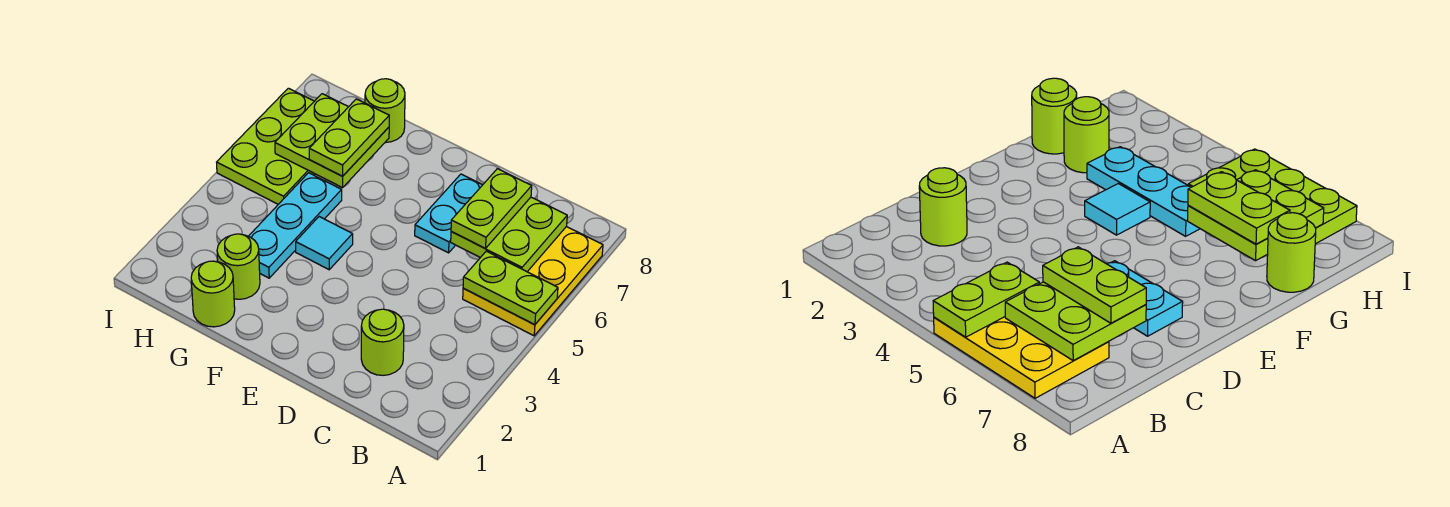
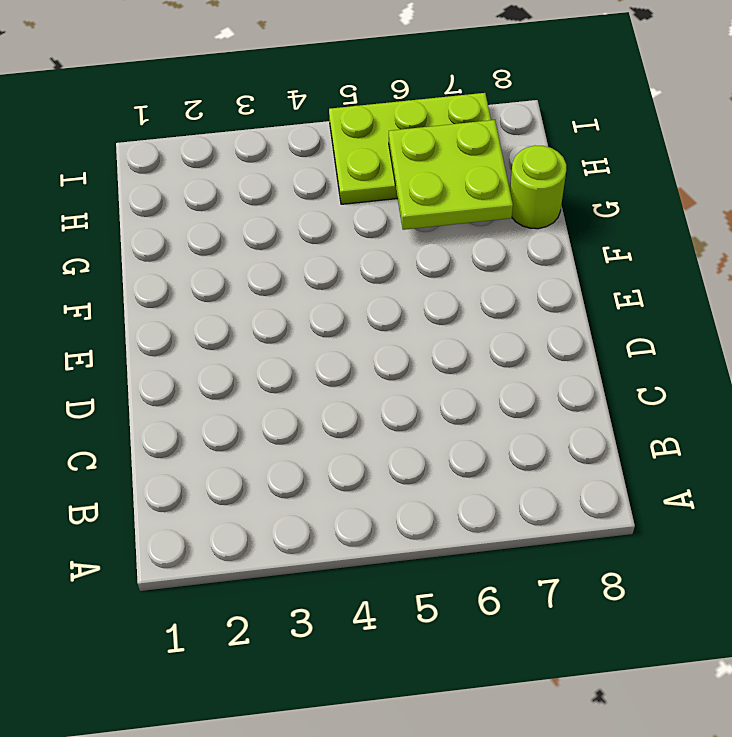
none -> yellow plate A5:B7 level 1
none -> lime round brick C2 level 1
none -> cyan plate D6:D7 level 1

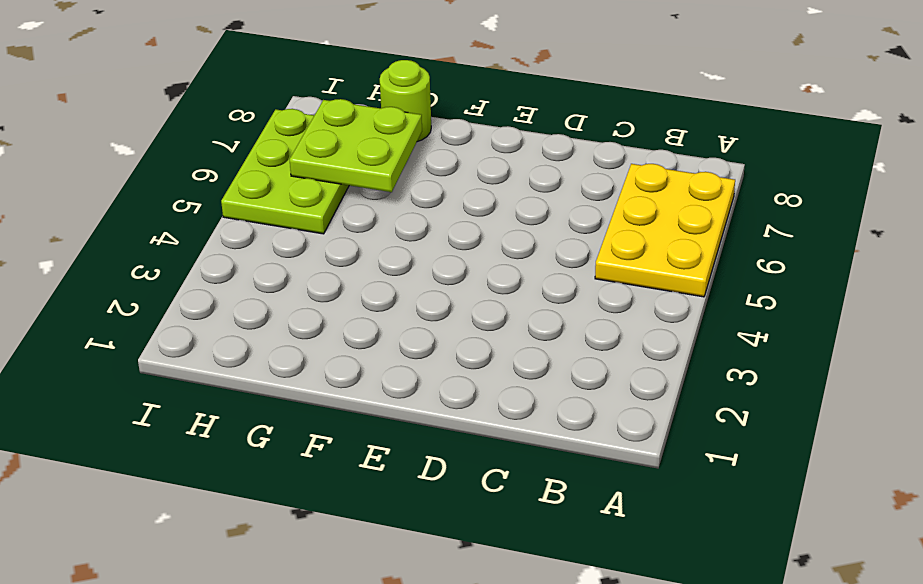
none -> lime round brick C2 level 1
none -> cyan plate D6:D7 level 1
none -> cyan tile F4 level 1

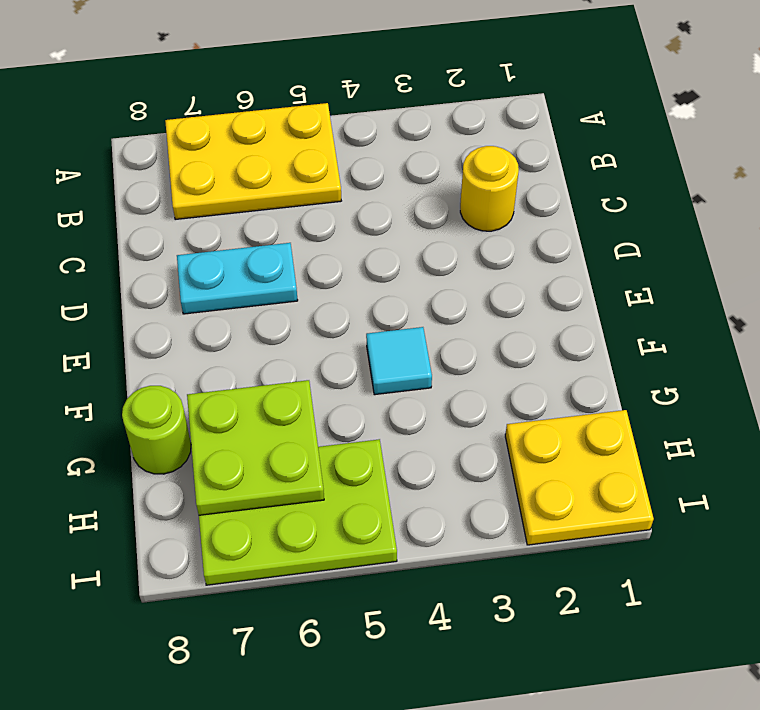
yellow round brick C2 level 1 -> lime round brick C2 level 1
yellow plate H1:I2 level 1 -> none
none -> lime round brick G1 level 1
none -> lime round brick G2 level 1
none -> cyan plate G3:G5 level 1

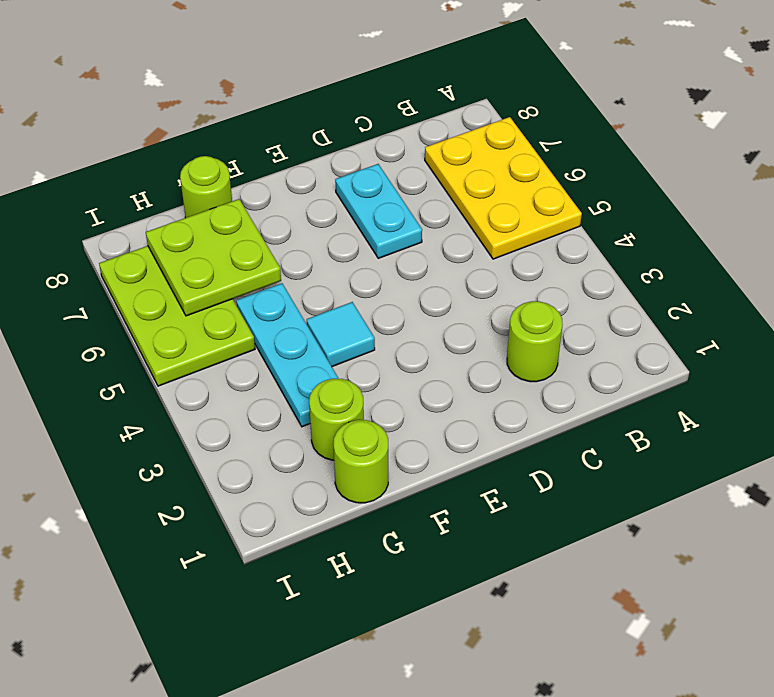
none -> lime plate A5:B5 level 2
none -> lime plate B6:C7 level 2
none -> lime plate C6:C7 level 3

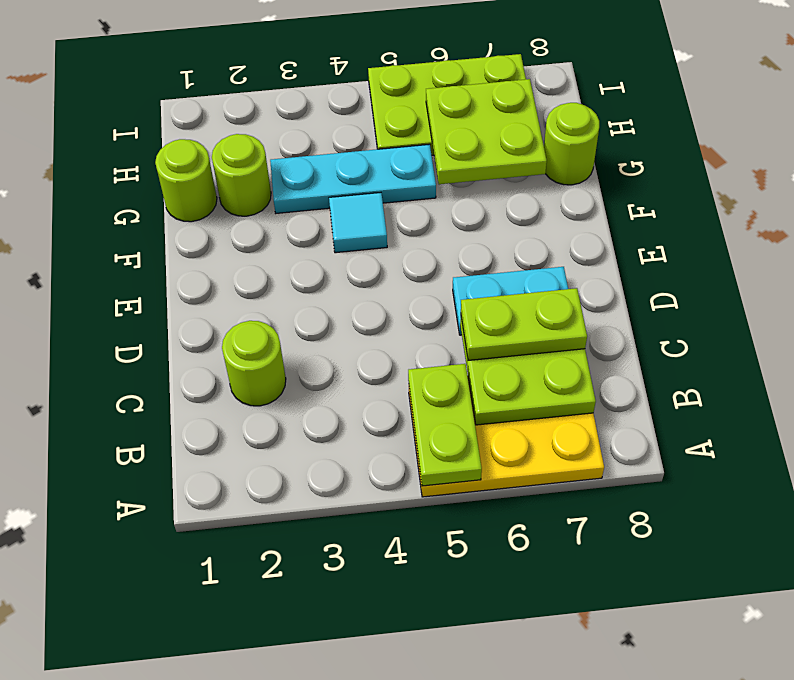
none -> lime plate G6:G7 level 3

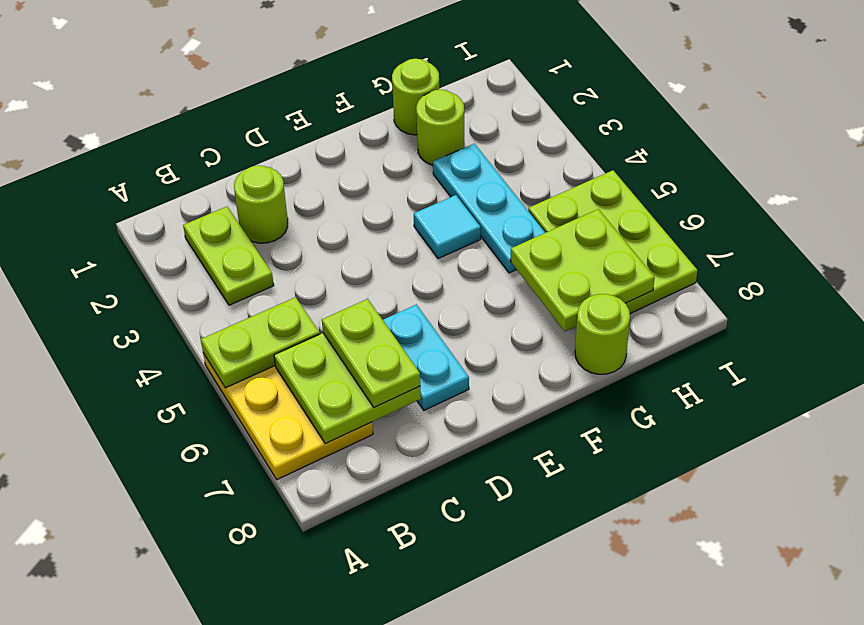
lime plate B2:B3 level 1 -> lime plate G6:G7 level 3

